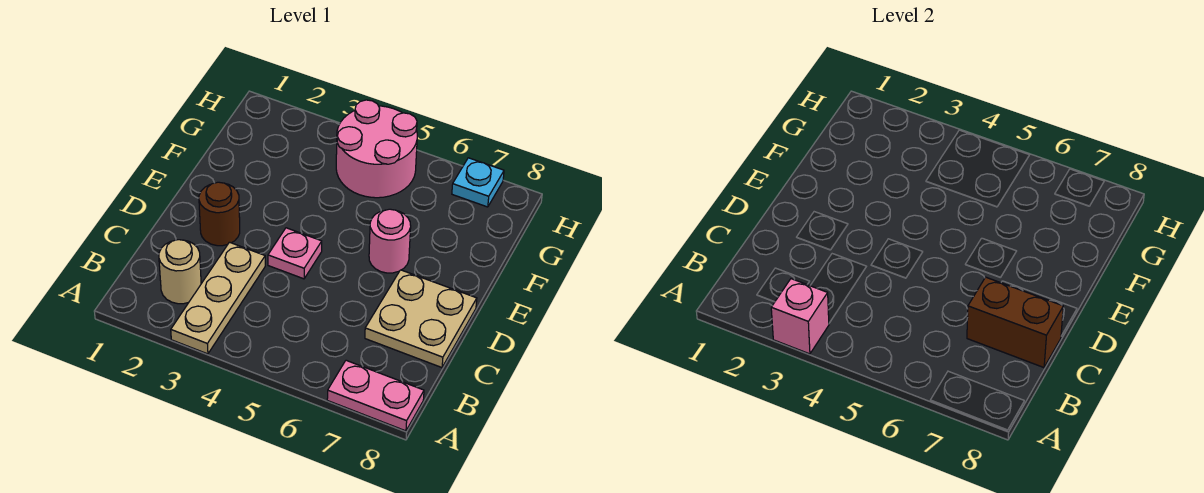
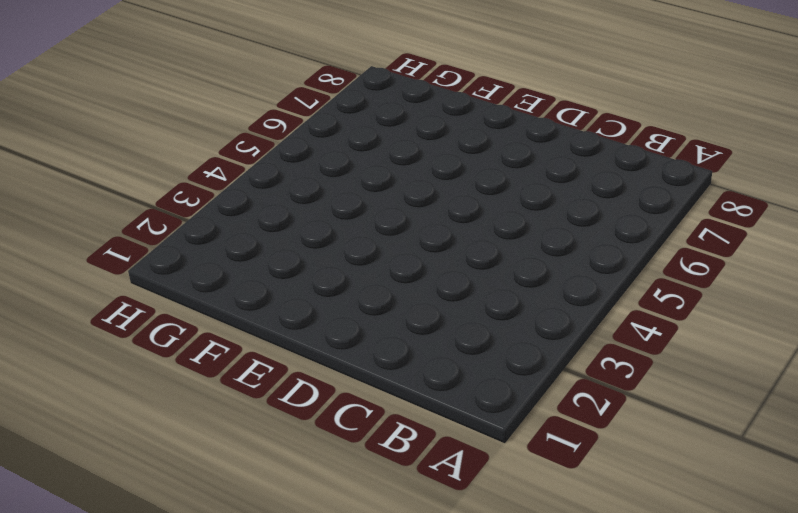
none -> tan plate A3:C3 level 1
none -> pink plate A7:A8 level 1

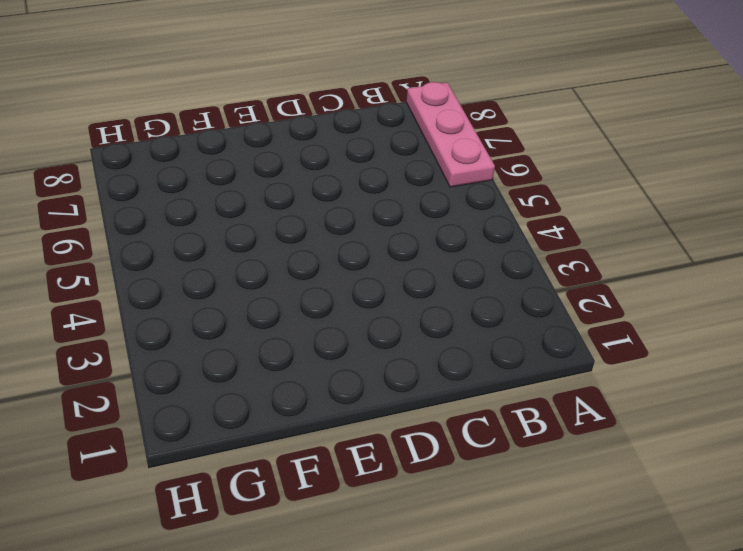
pink plate A6:A8 level 1 -> pink plate A7:A8 level 1
none -> tan plate A3:C3 level 1
none -> tan round brick B2 level 1

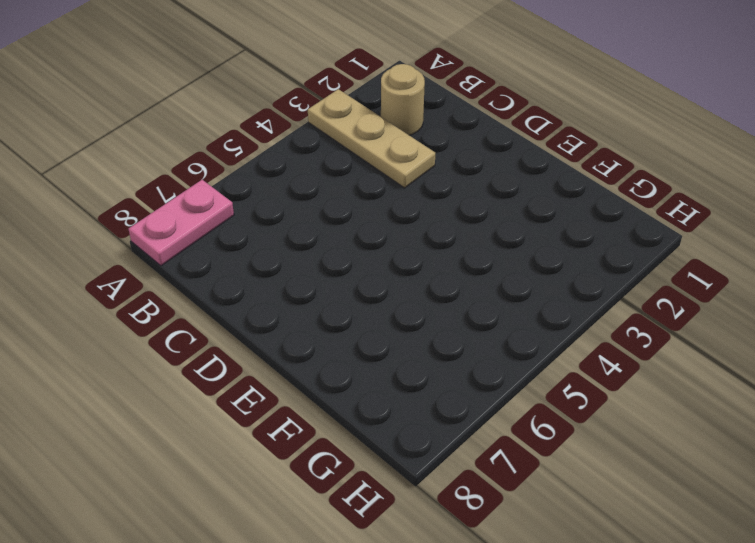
none -> tan plate C7:D8 level 1
none -> brown round brick D2 level 1

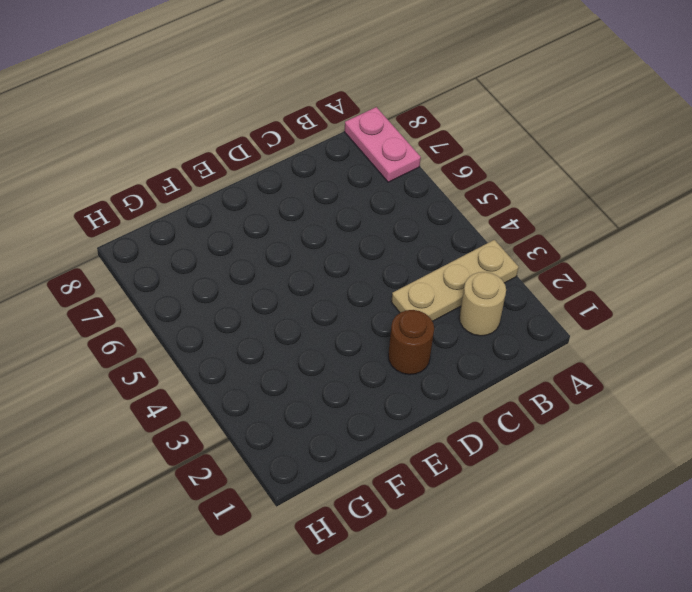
none -> tan plate C7:D8 level 1
none -> pink plate D4 level 1

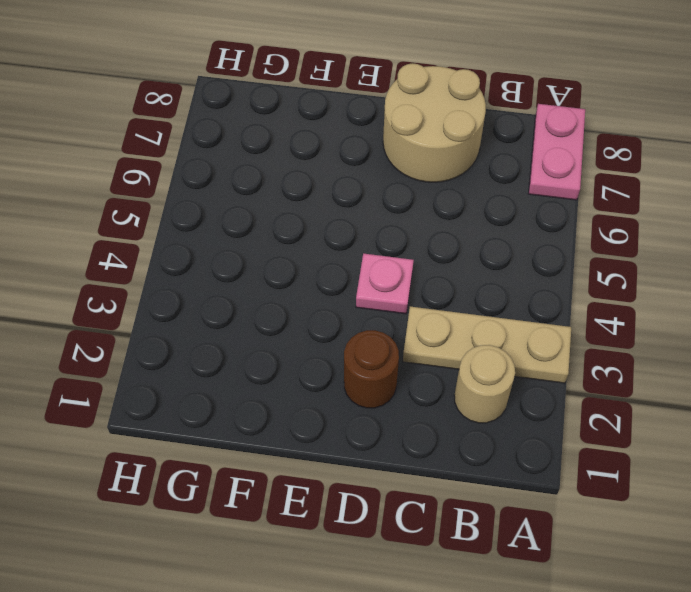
tan round brick C7:D8 level 1 -> tan plate C7:D8 level 1
none -> pink round brick E6 level 1
none -> pink round brick G4:H5 level 1

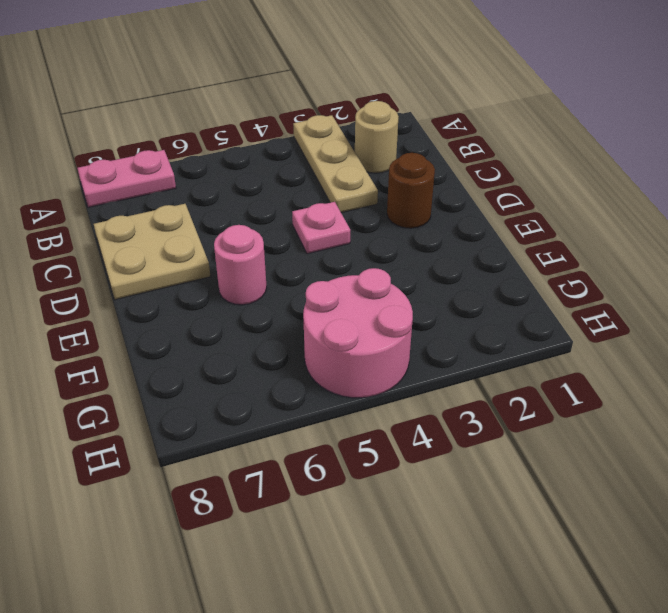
none -> cyan plate H7 level 1
none -> pink brick A3 level 2

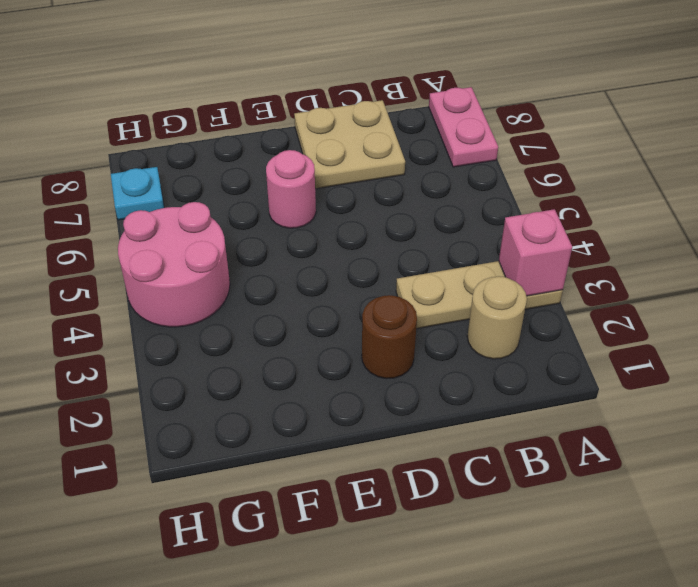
none -> pink plate D4 level 1
none -> brown brick C7:C8 level 2

